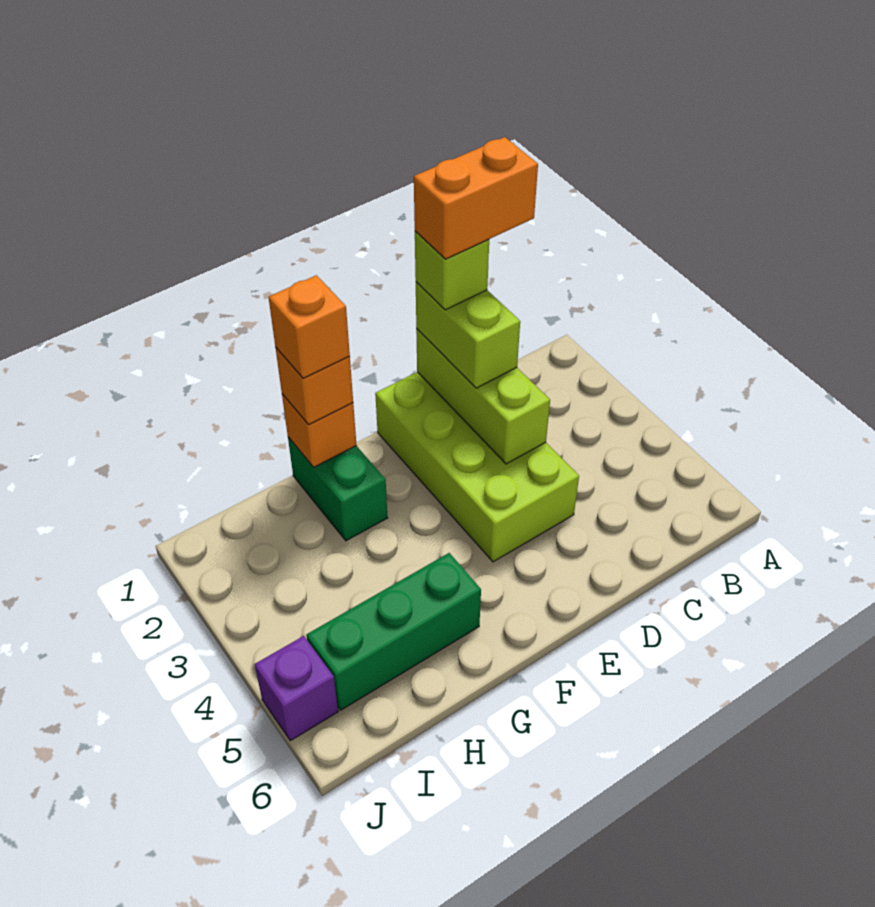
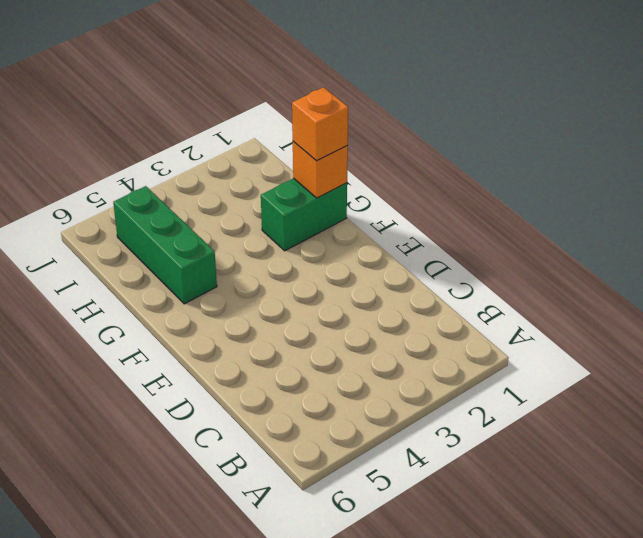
none -> lime brick D1:E4 level 1
none -> purple brick J5 level 1

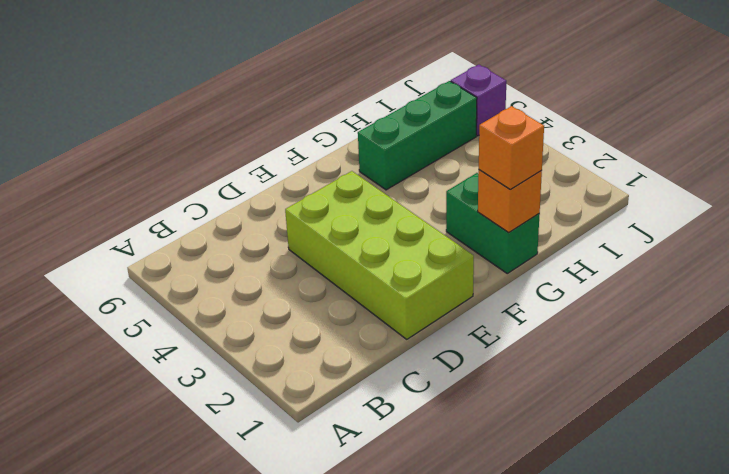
none -> lime brick D1:D3 level 2
none -> lime brick D1:D2 level 3

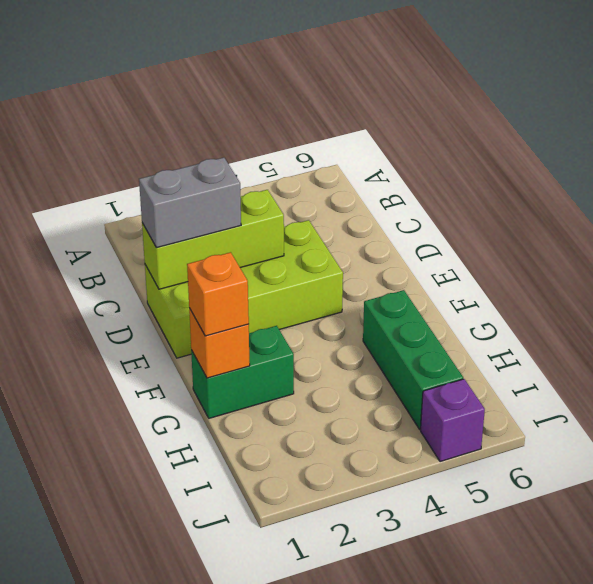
grey brick D1:D2 level 3 -> lime brick D1:D2 level 3
none -> lime brick D1 level 4
none -> orange brick G1 level 4

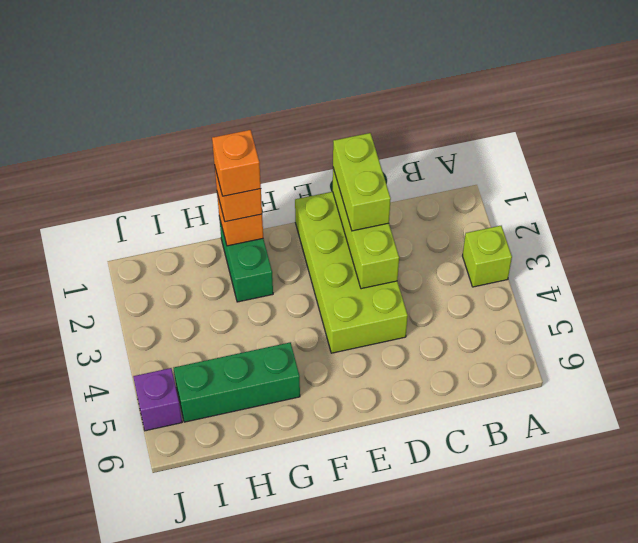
lime brick A3 level 1 -> lime brick D1 level 4
none -> orange brick C1:D1 level 5

